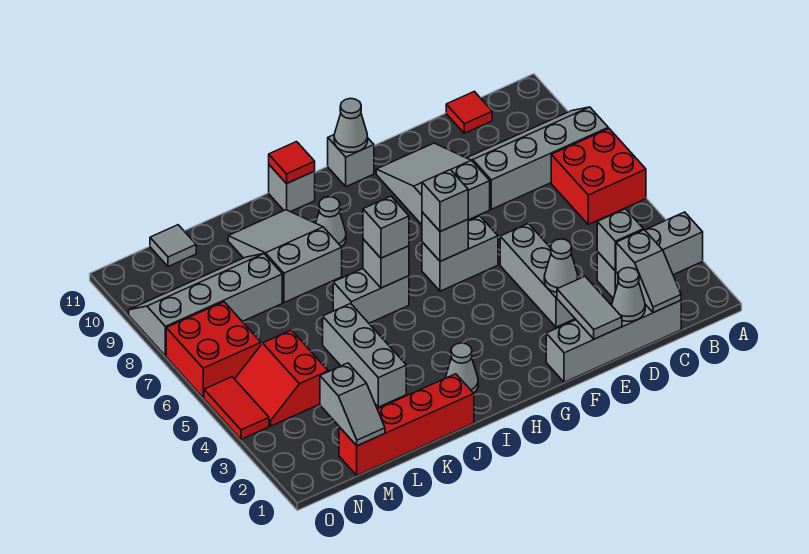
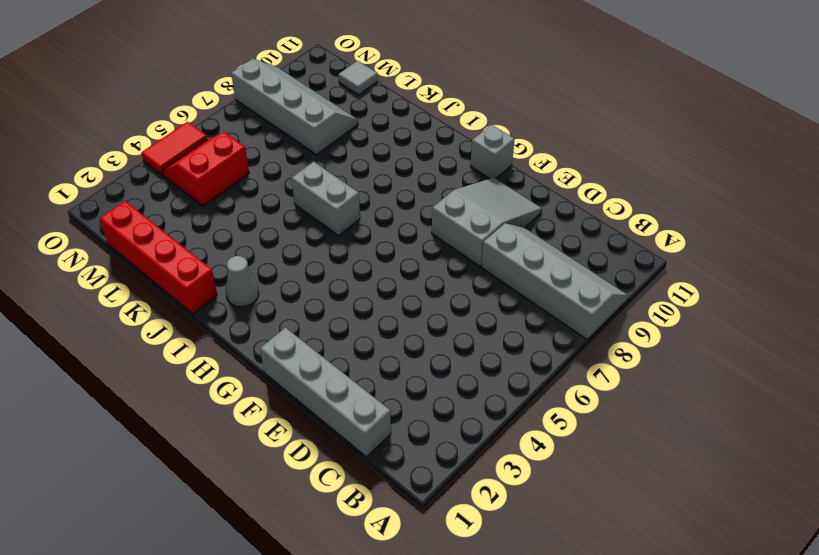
none -> grey brick A3:C3 level 1
none -> red brick A6:B7 level 1
none -> red tile C11 level 1
none -> grey brick E3:E5 level 1

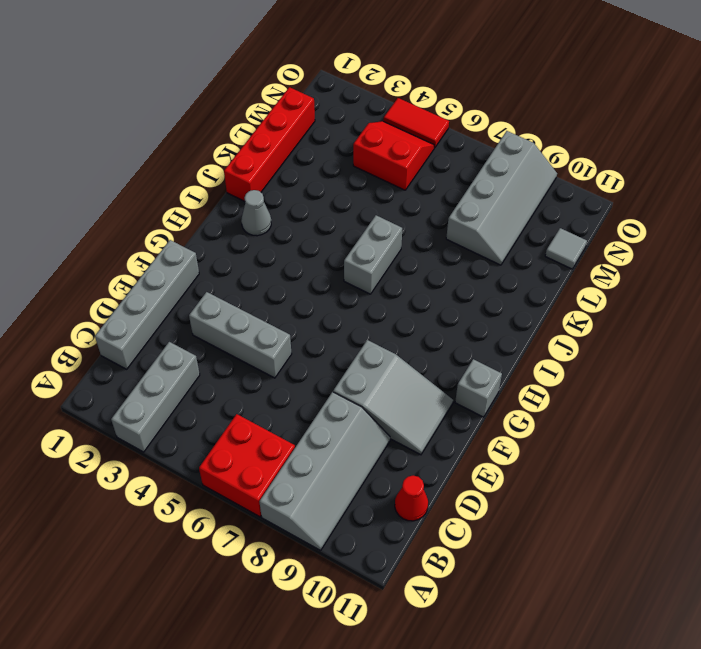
red cone C11 level 1 -> red tile C11 level 1
none -> grey brick F6:G6 level 1
none -> grey cone I9 level 1
none -> grey brick I11 level 1
none -> grey slope J8:K10 level 1 top 8

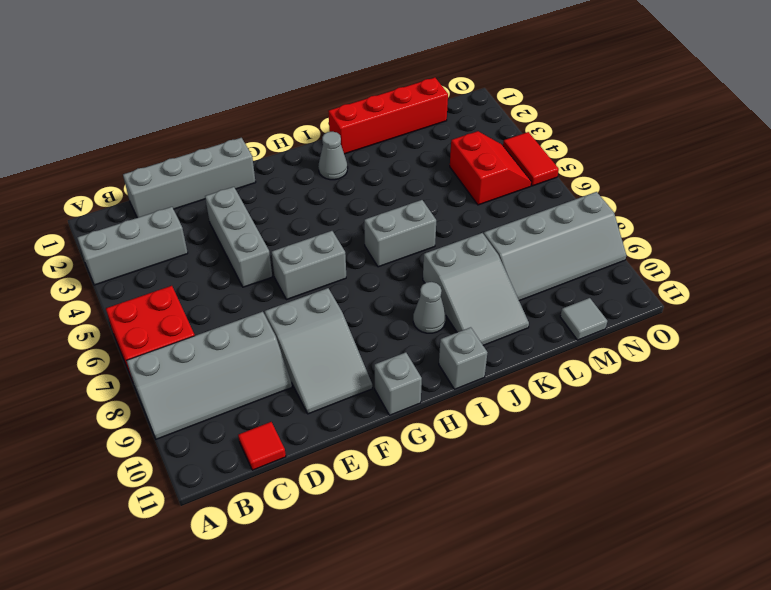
none -> grey brick K3:K5 level 1
none -> red brick N6:O7 level 1
none -> grey slope C1:C2 level 2 top 2
none -> grey brick C3 level 2

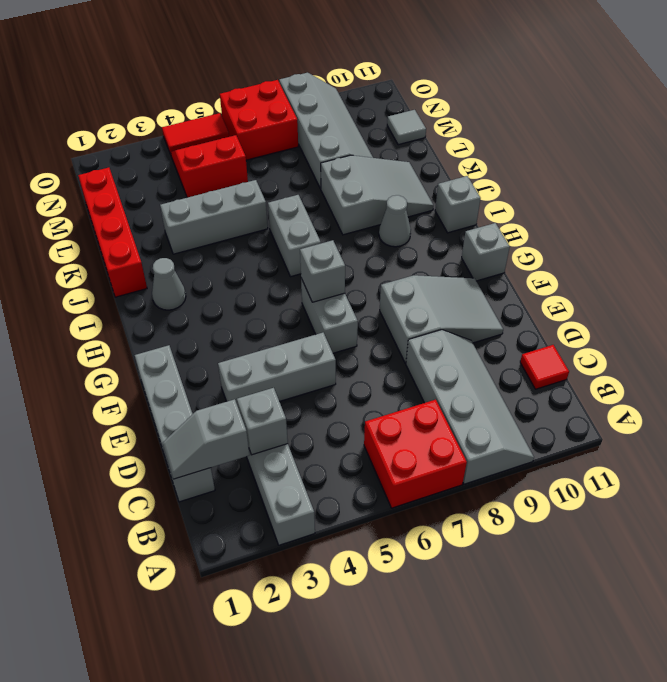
none -> grey cone D1 level 2
none -> grey tile E1:E2 level 2
none -> grey cone E3 level 2
none -> grey cone G11 level 2

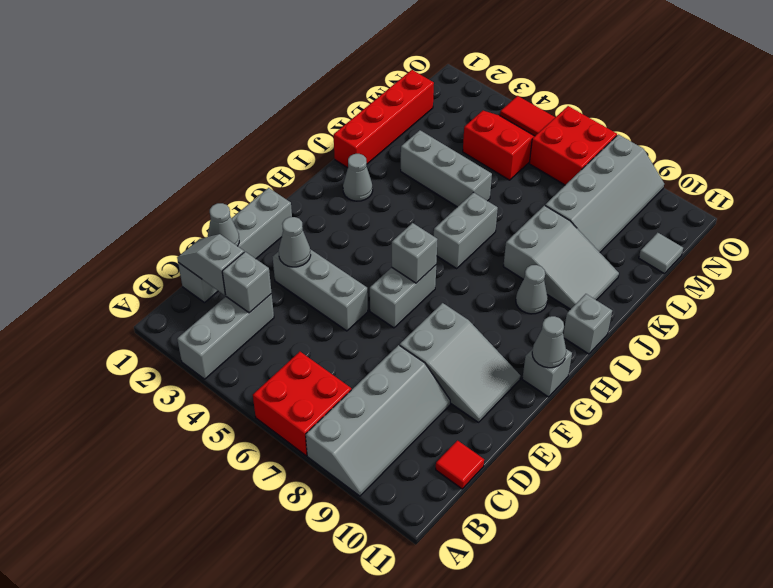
none -> grey tile E1:E2 level 2
none -> grey brick I6 level 2
none -> red tile I11 level 2
none -> grey slope M1:M2 level 2 top 2

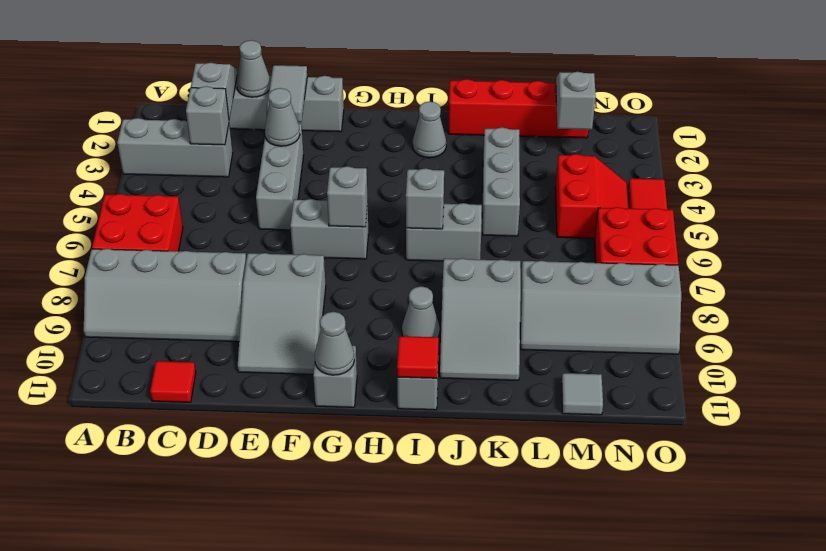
none -> grey brick G6 level 3
none -> grey brick I6 level 3

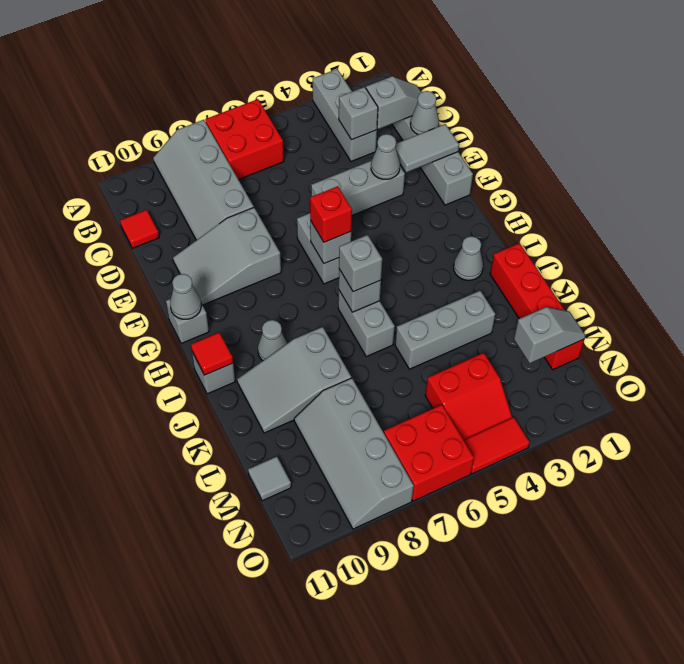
red brick G6 level 3 -> grey brick G6 level 3

